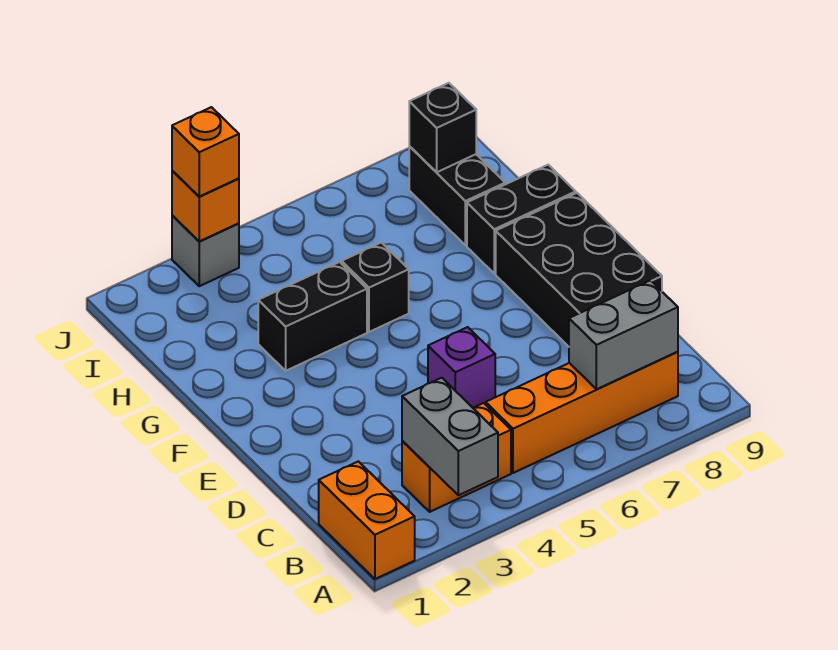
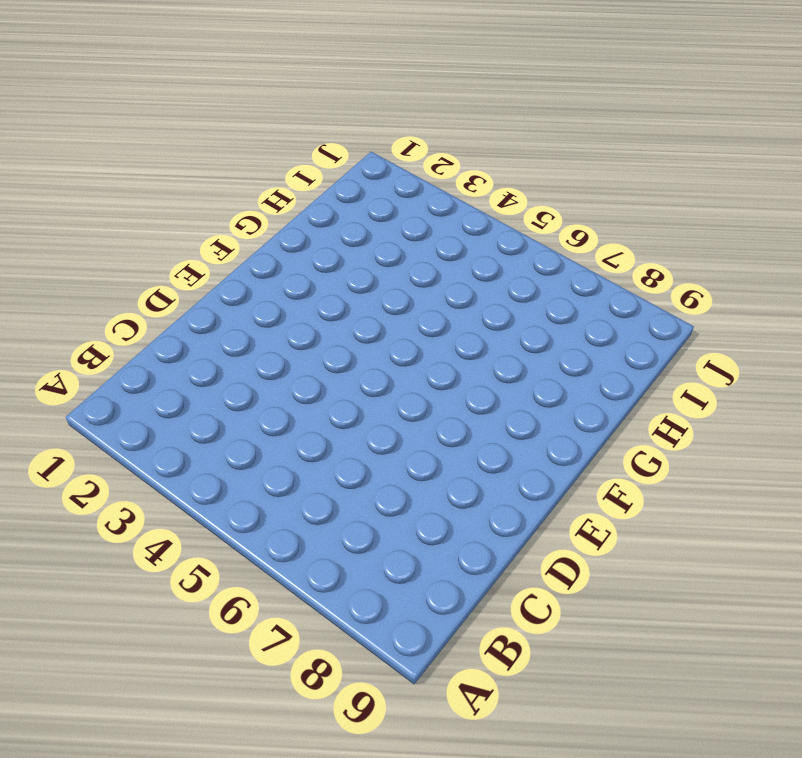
none -> orange brick A1:B1 level 1
none -> orange brick B3:B4 level 1
none -> orange brick B5:B8 level 1

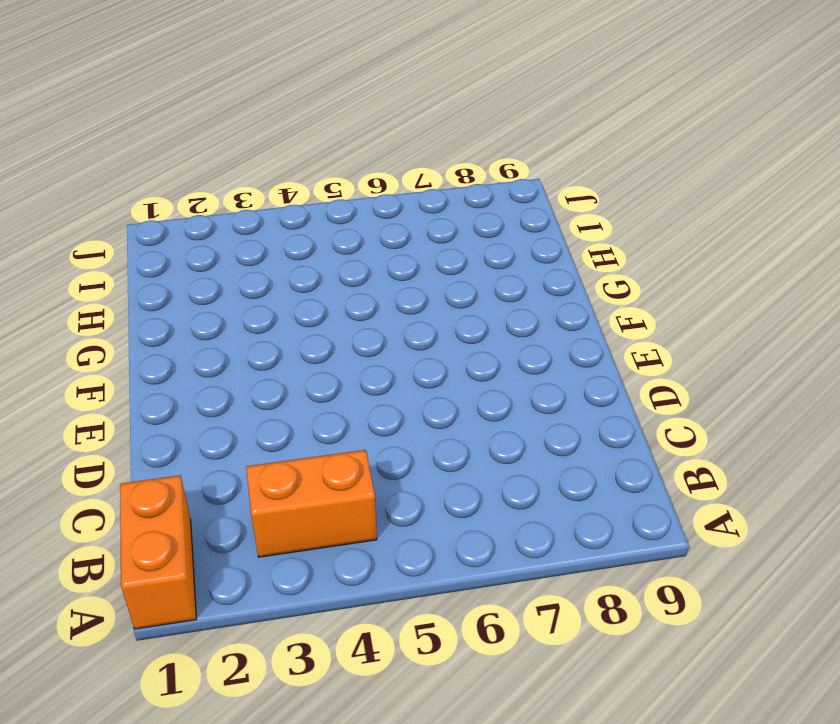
none -> orange brick B5:B8 level 1
none -> purple brick D5 level 1
none -> black brick D8:F9 level 1

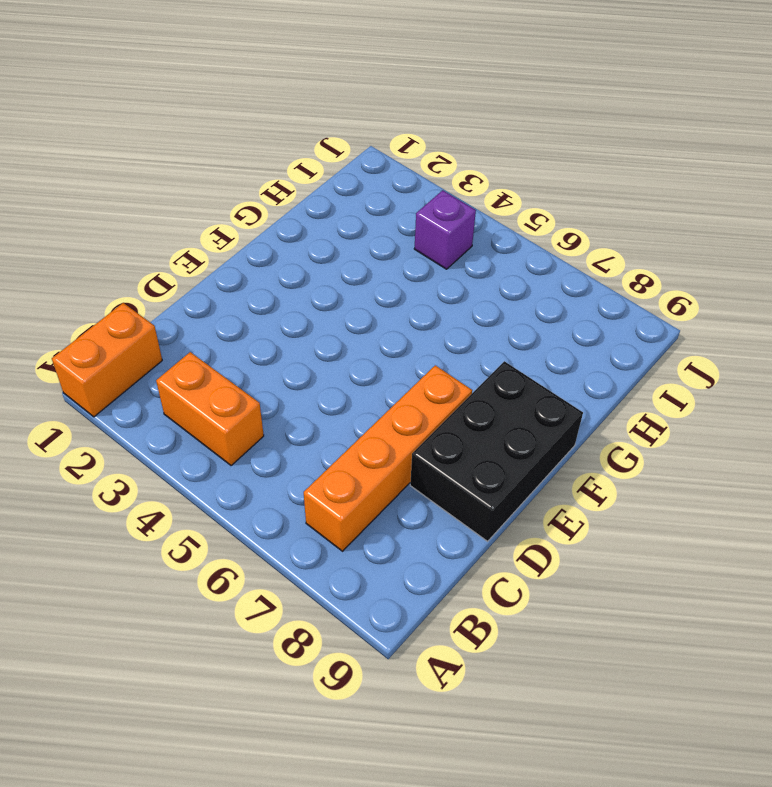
orange brick B7:E7 level 1 -> orange brick B5:B8 level 1
purple brick I4 level 1 -> purple brick D5 level 1
none -> black brick G3:G4 level 1
none -> black brick G5 level 1
none -> black brick G8:G9 level 1

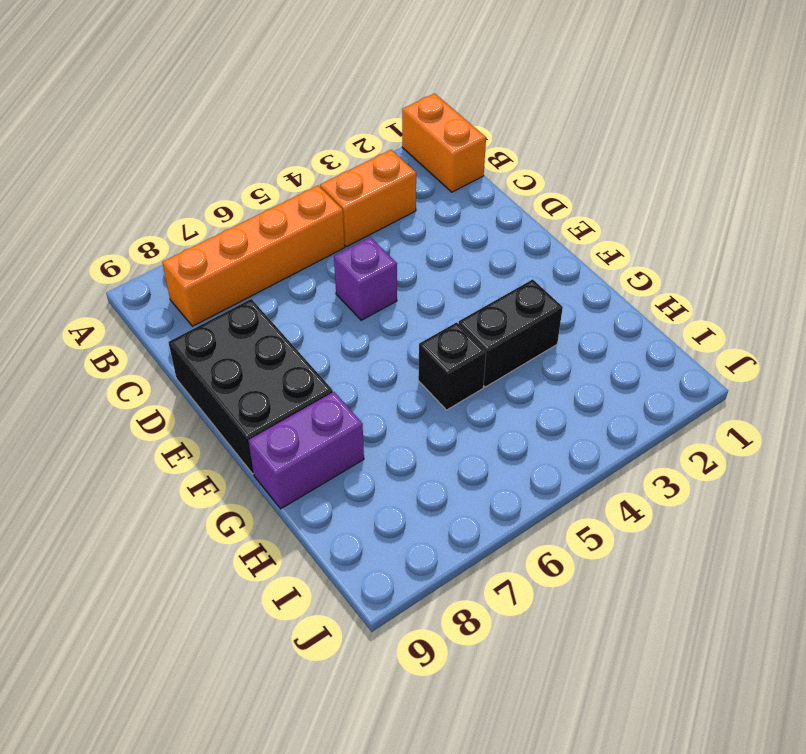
purple brick G8:G9 level 1 -> black brick G8:G9 level 1
none -> black brick H8:I8 level 1
none -> grey brick J3 level 1
none -> grey brick A3:B3 level 2

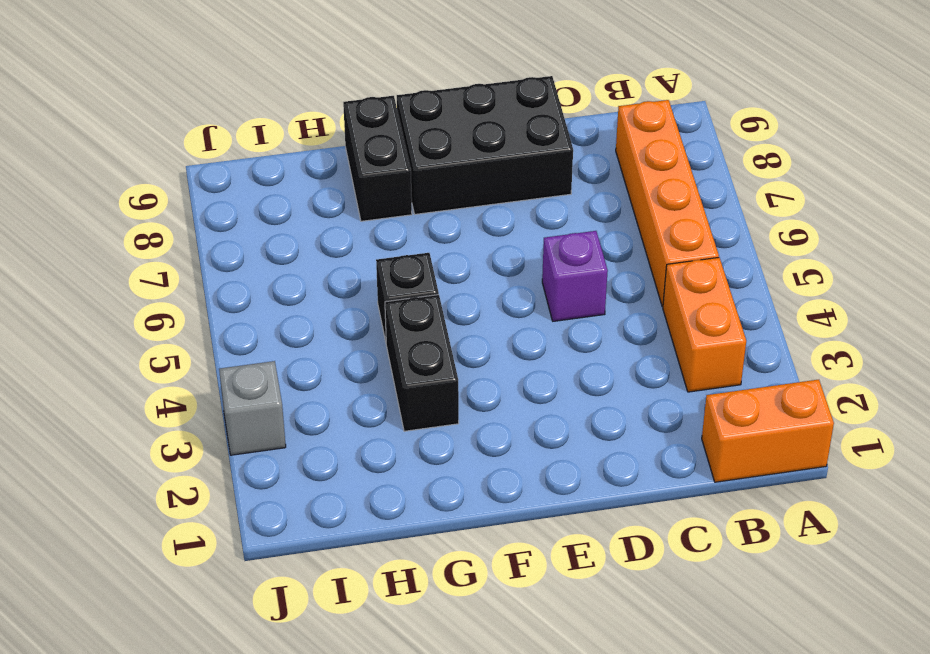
none -> black brick H8:I8 level 1
none -> grey brick A3:B3 level 2
none -> grey brick B7:B8 level 2

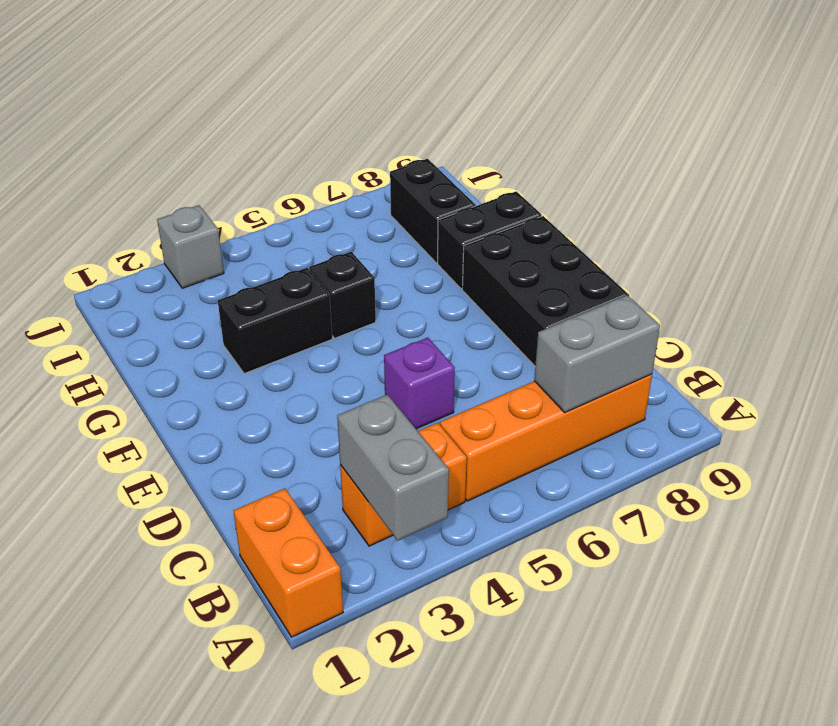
none -> black brick I8 level 2
none -> orange brick J3 level 2
none -> orange brick J3 level 3

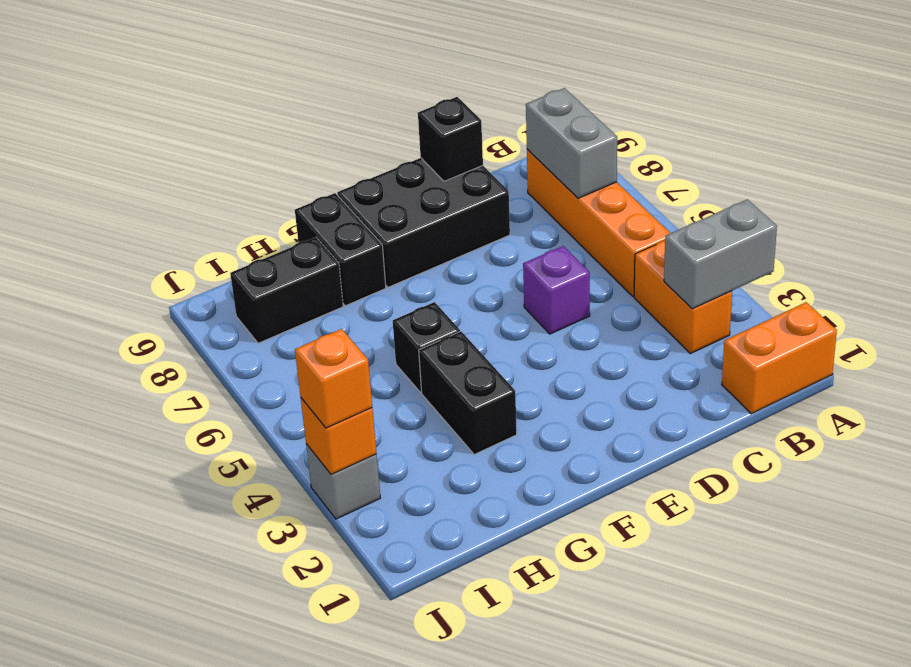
black brick D9 level 2 -> black brick I8 level 2

